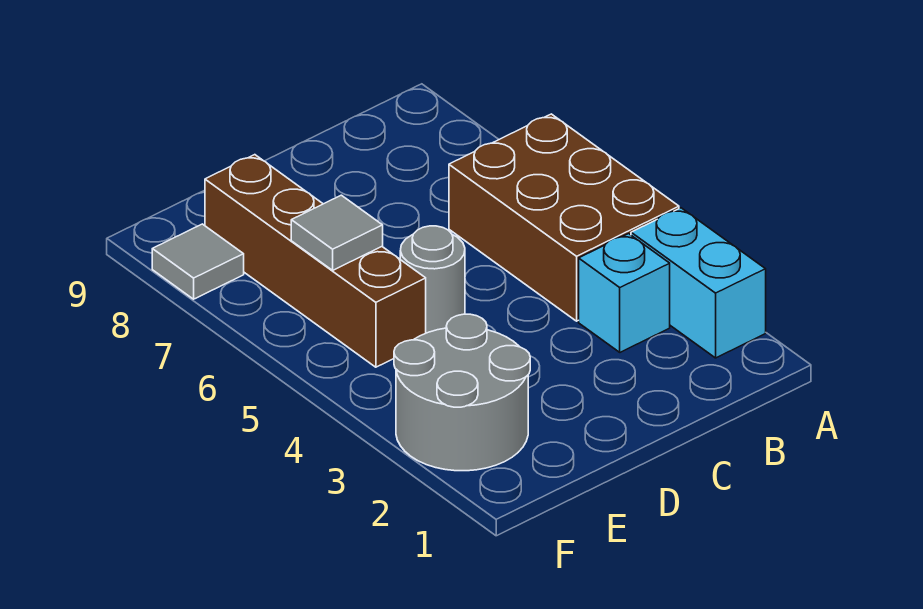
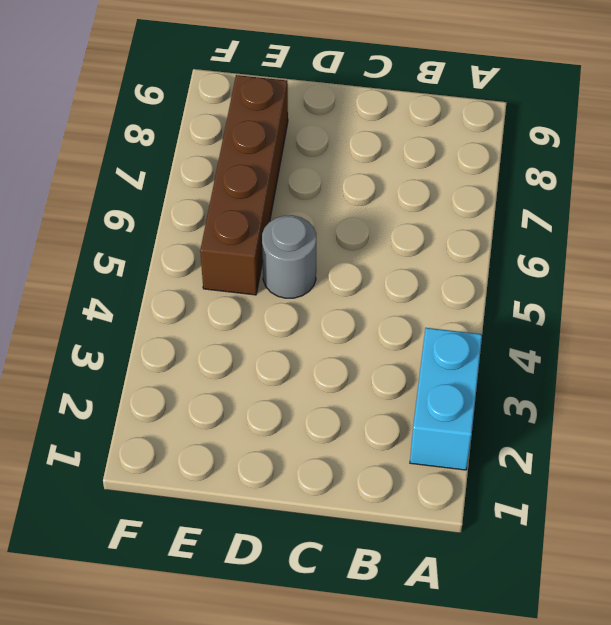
none -> brown brick A4:B6 level 1
none -> cyan brick B3 level 1

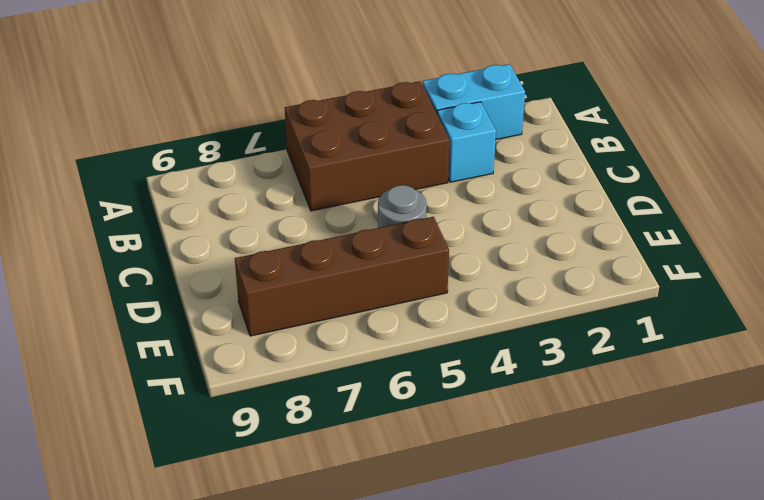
none -> grey round brick E2:F3 level 1
none -> grey tile F8 level 1

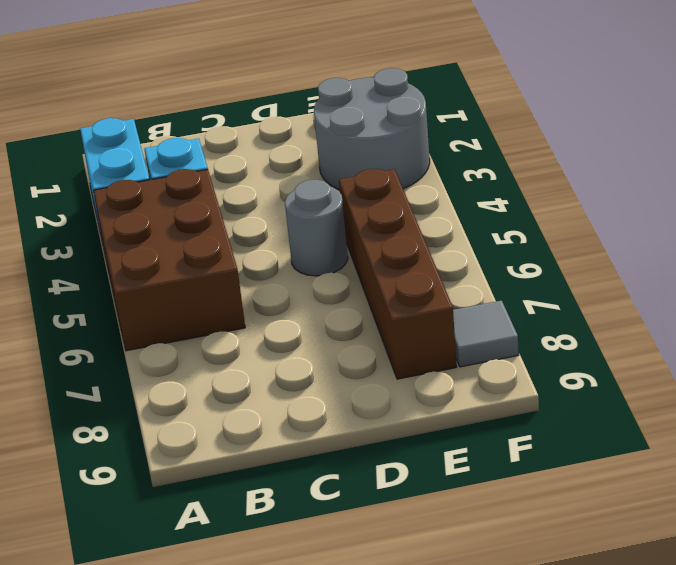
none -> grey tile E6 level 2

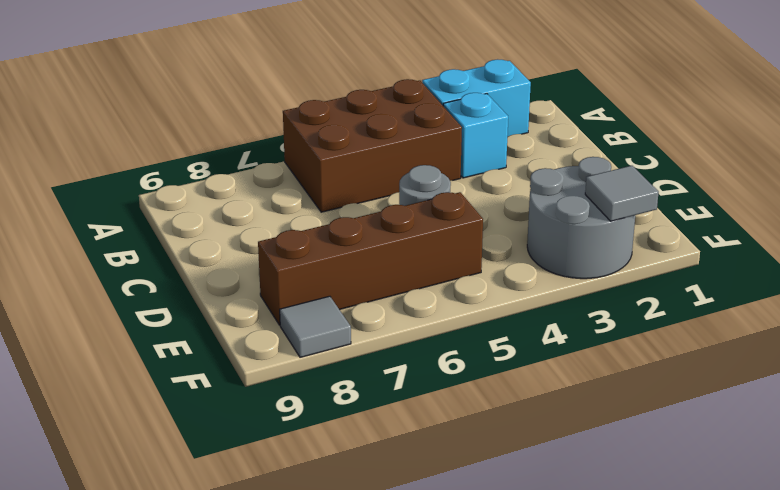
grey tile F2 level 2 -> grey tile E6 level 2

